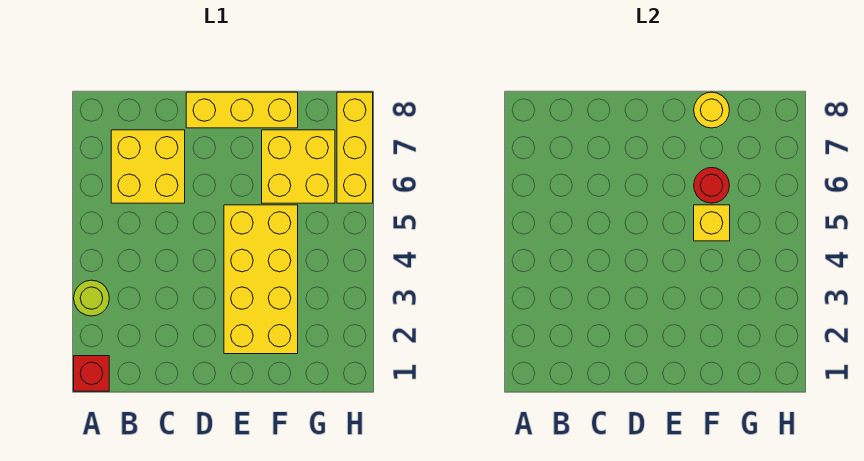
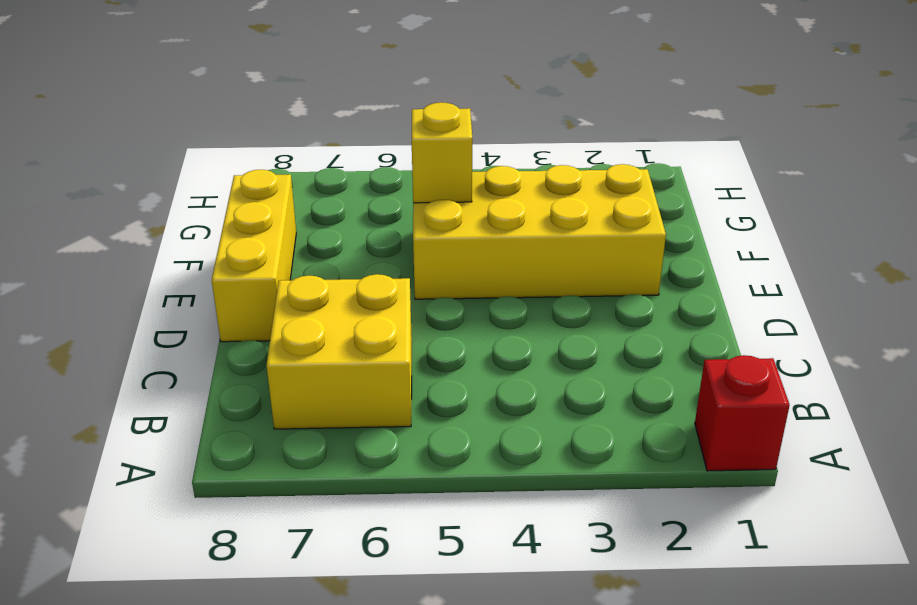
none -> lime round brick A3 level 1
none -> yellow brick F6:G7 level 1

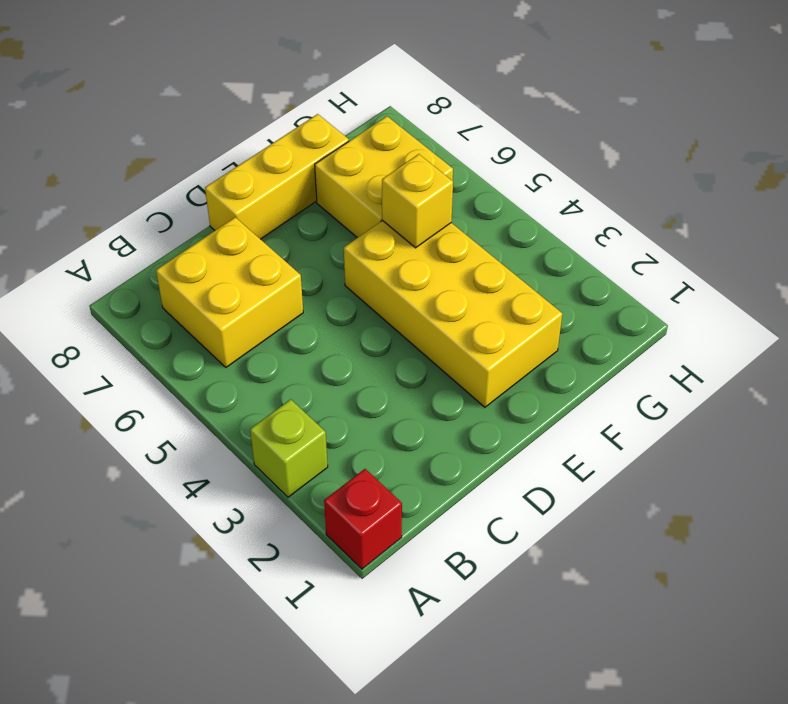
lime brick A3 level 1 -> lime round brick A3 level 1
none -> yellow brick H6:H8 level 1
none -> red round brick F6 level 2

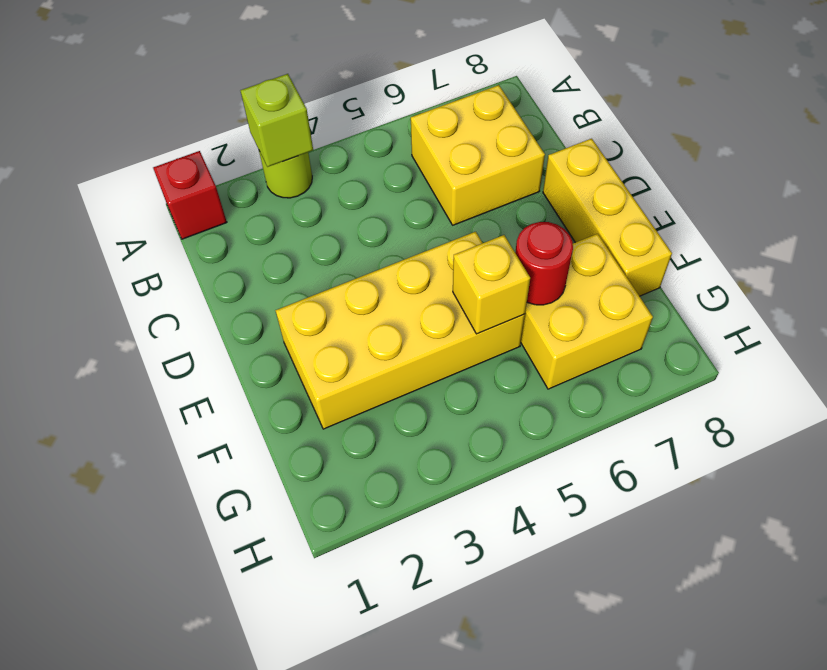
lime brick A3 level 2 -> none
none -> yellow brick H6:H8 level 1
none -> yellow round brick F8 level 2

